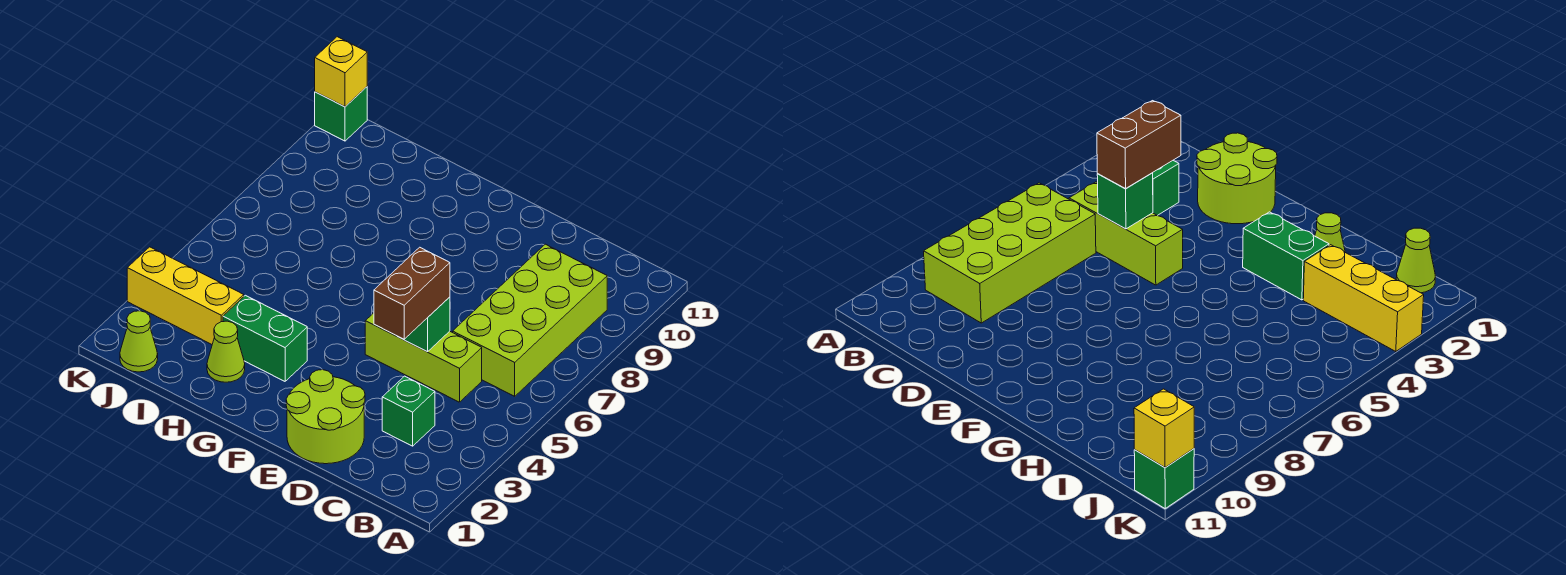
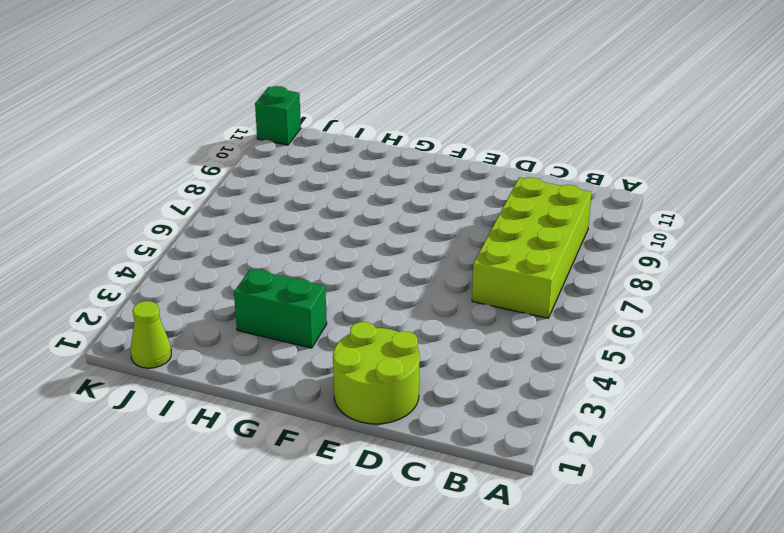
none -> green brick C3 level 1
none -> lime brick C5:E5 level 1
none -> lime cone H2 level 1

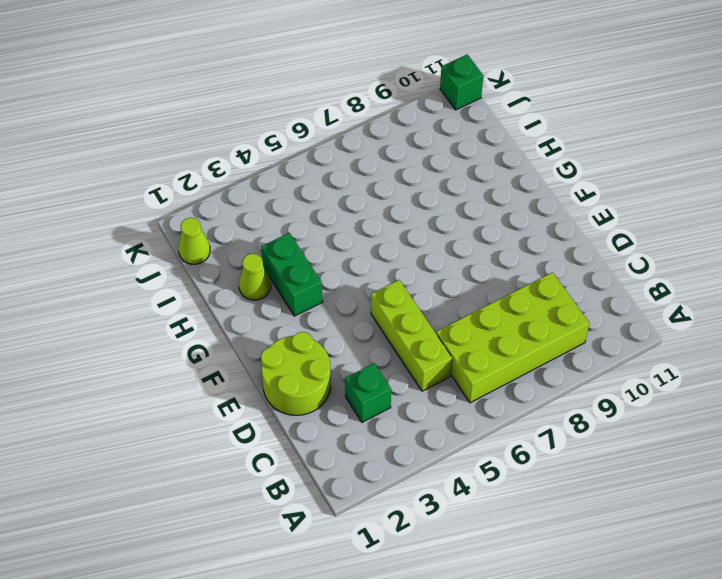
none -> yellow brick I3:K3 level 1
none -> green brick D5 level 2
none -> yellow brick K11 level 2

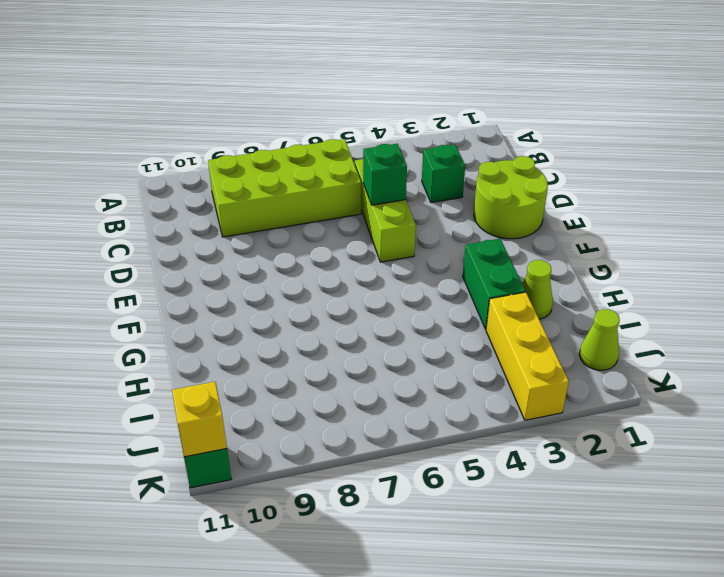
none -> brown brick D4:D5 level 3

